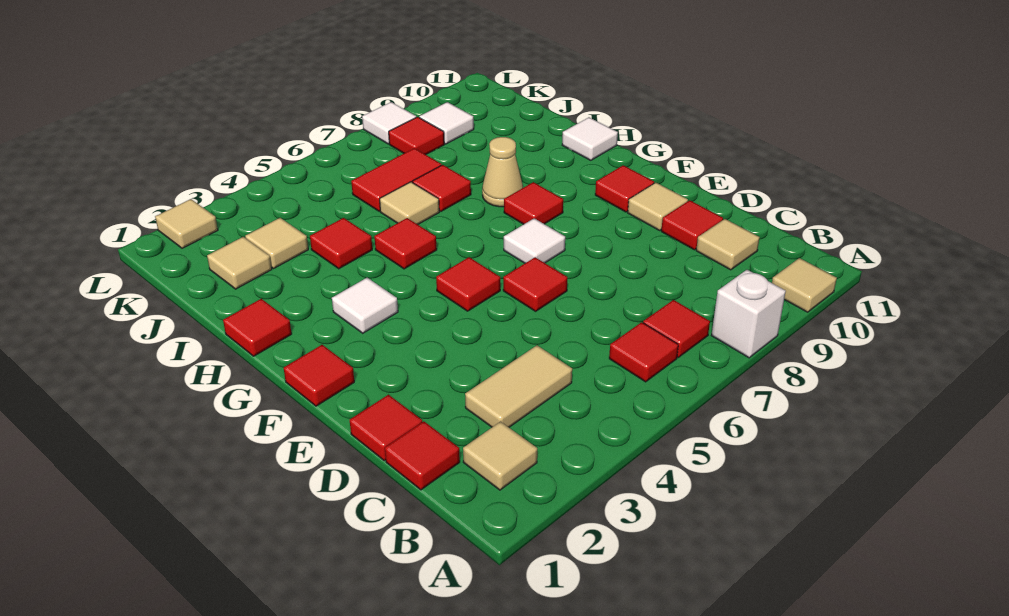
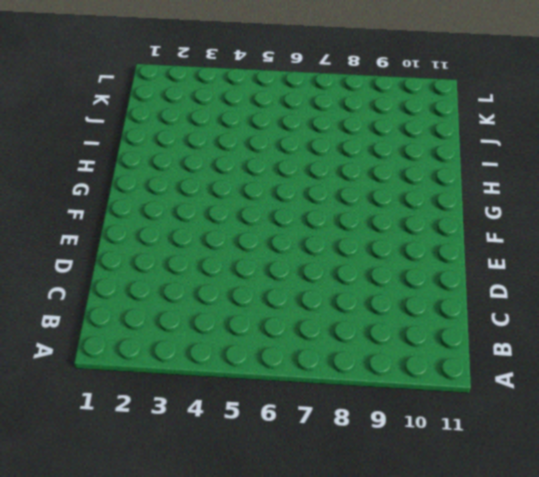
none -> white brick A8 level 1
none -> tan tile A10 level 1
none -> tan tile B2 level 1
none -> red tile B6 level 1

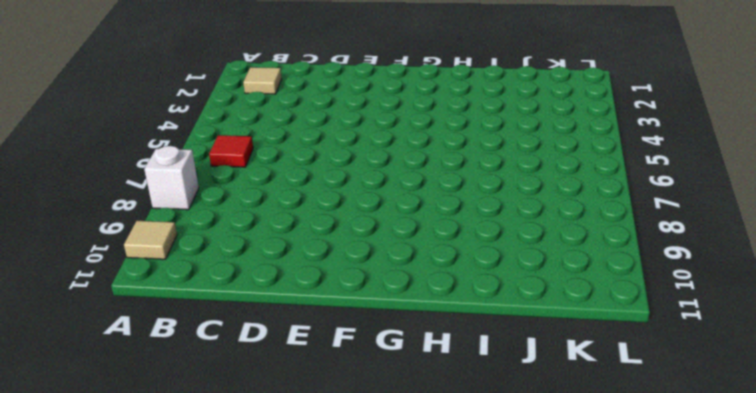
none -> red tile B7 level 1
none -> red tile C1 level 1
none -> tan tile C3:C4 level 1
none -> tan tile C10 level 1

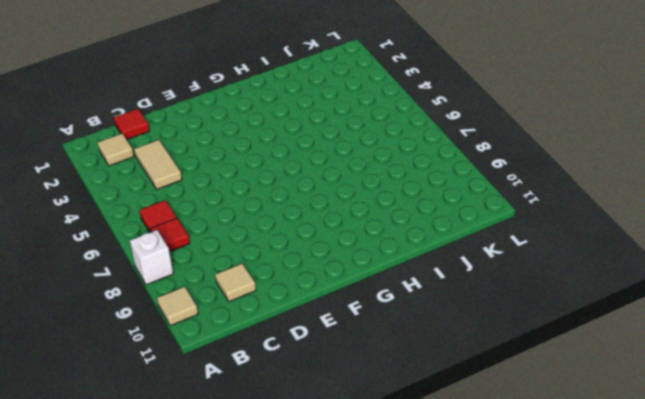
none -> red tile D1 level 1
none -> red tile D10 level 1
none -> red tile E6 level 1
none -> tan tile E10 level 1

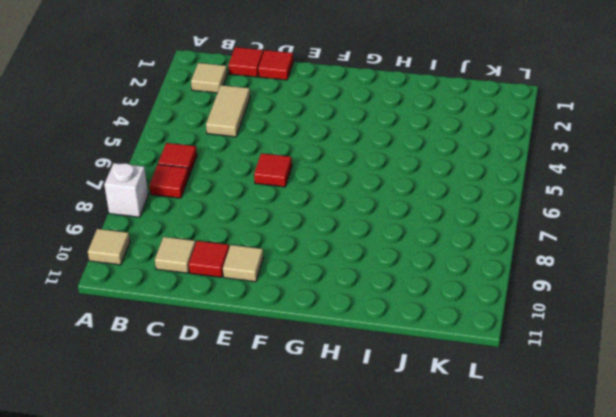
none -> red tile F1 level 1
none -> red tile F5 level 1
none -> white tile F7 level 1
none -> red tile F10 level 1

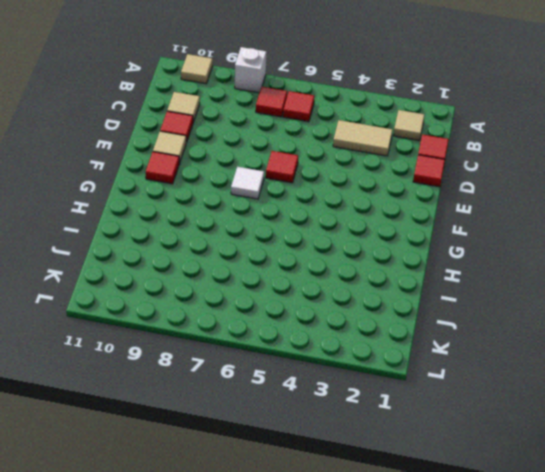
none -> red tile F1 level 1
none -> red tile F5 level 1
none -> white tile G3 level 1
none -> red tile G8 level 1

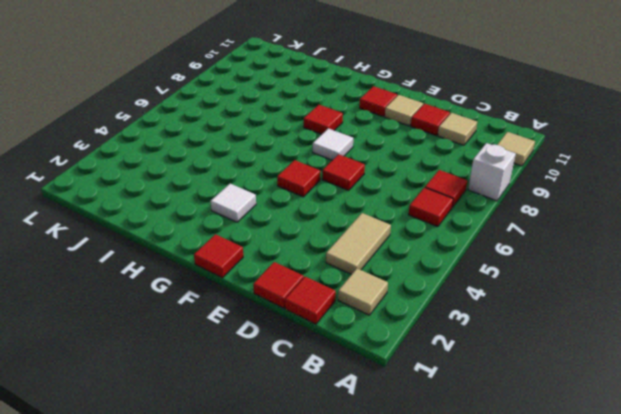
none -> red tile H1 level 1
none -> red tile H5 level 1
none -> tan cone H8 level 1
none -> white tile H11 level 1

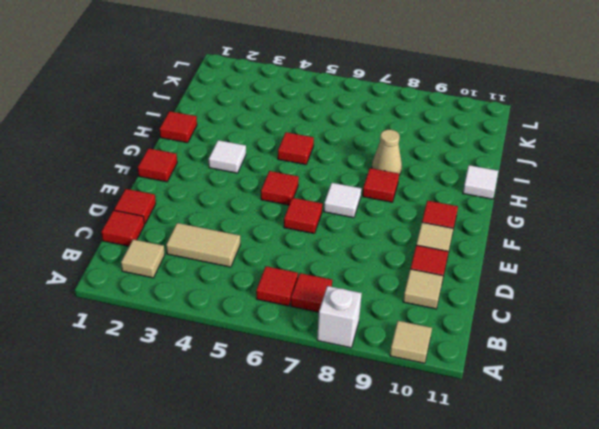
none -> red tile I4 level 1
none -> tan tile I6 level 1
none -> red tile I7 level 1
none -> tan tile J2 level 1

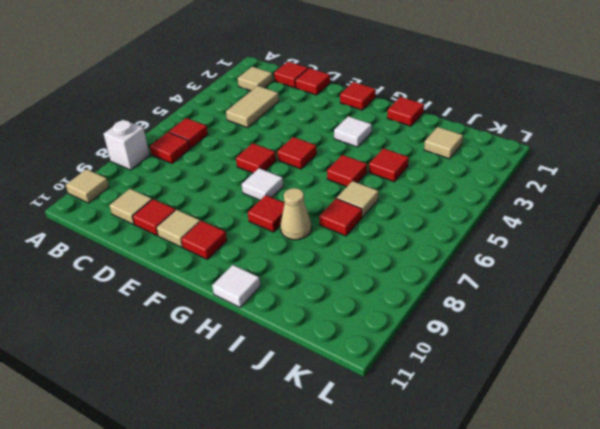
none -> tan tile J3 level 1
none -> red tile J6:J7 level 1
none -> red tile K8 level 1
none -> white tile K9 level 1

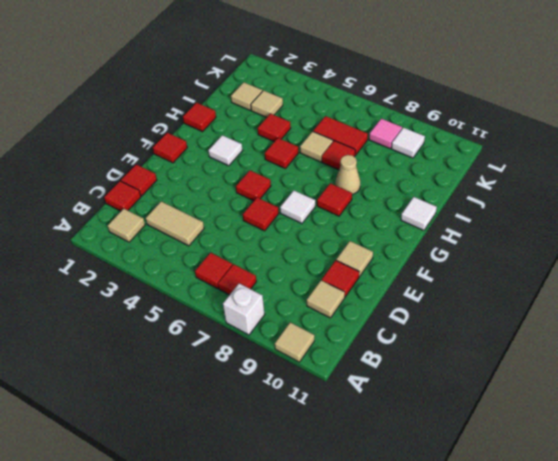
pink tile K8 level 1 -> red tile K8 level 1
none -> red tile F10 level 1
none -> tan tile L2 level 1
none -> white tile L8 level 1

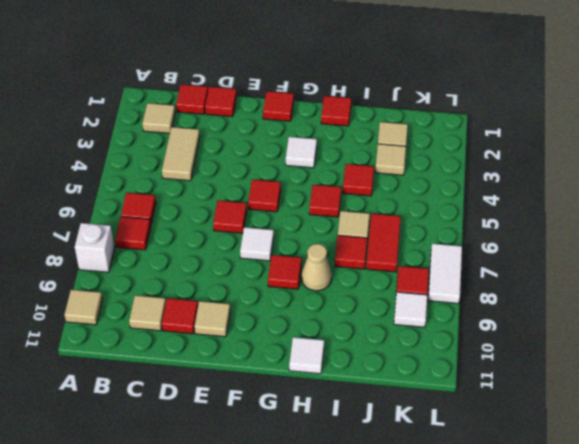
white tile L7:L8 level 1 -> white tile L8 level 1
none -> red tile F10 level 1
none -> tan tile L2 level 1

